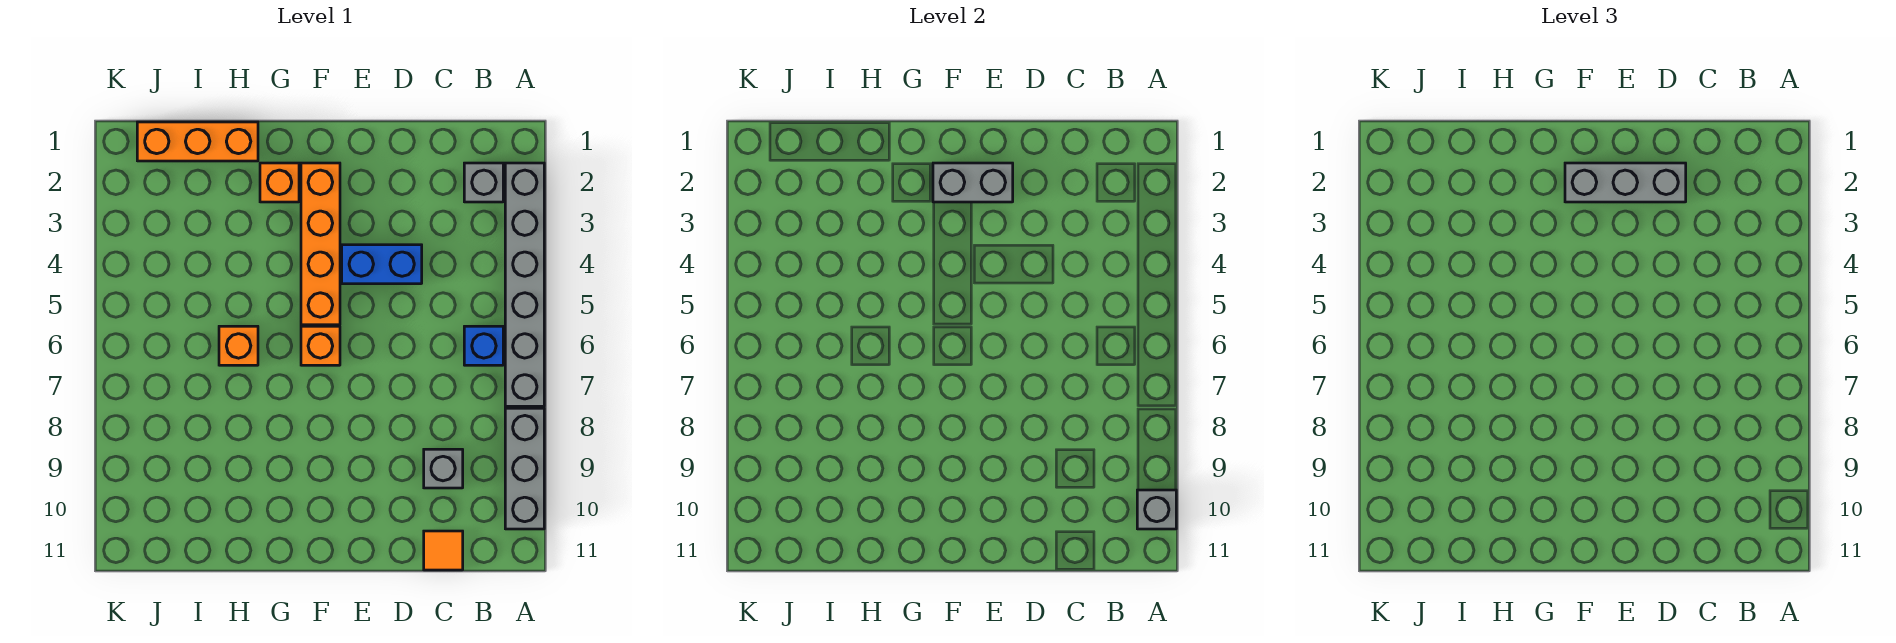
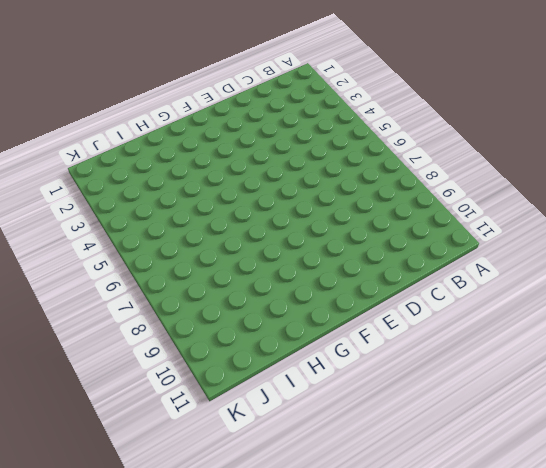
none -> grey brick A2:A7 level 1
none -> grey brick A8:A10 level 1
none -> grey brick B2 level 1

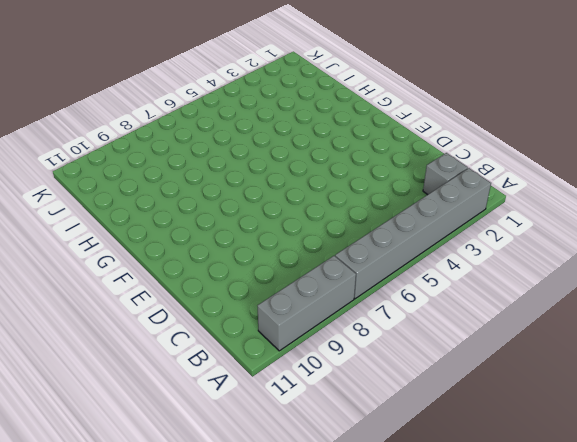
none -> blue brick B6 level 1
none -> grey brick C9 level 1
none -> orange tile C11 level 1

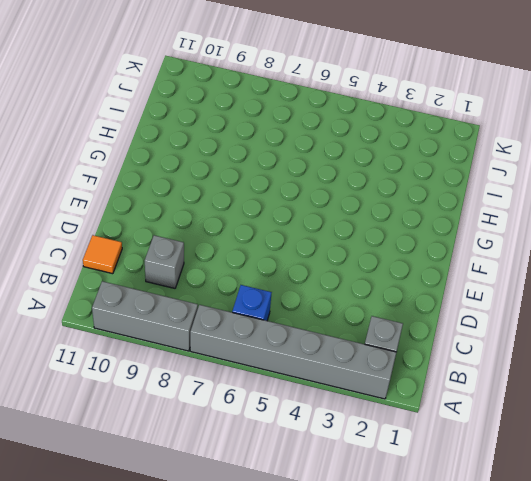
none -> blue brick D4:E4 level 1
none -> orange brick F2:F5 level 1
none -> orange brick F6 level 1

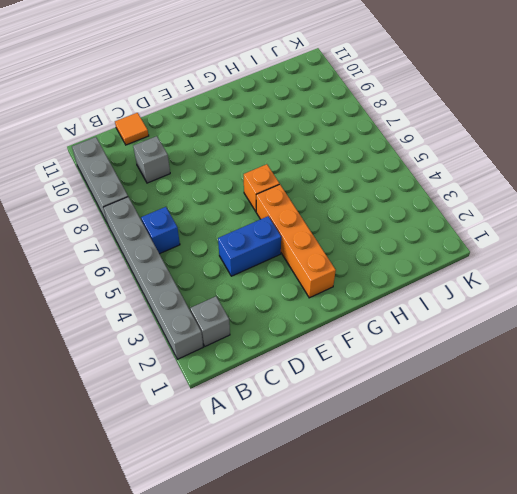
none -> orange brick G2 level 1
none -> orange brick H1:J1 level 1
none -> orange brick H6 level 1

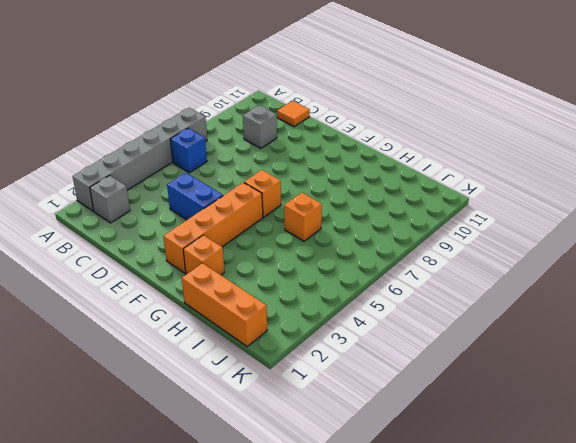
none -> grey brick A8:A10 level 1
none -> grey brick A10 level 2
none -> grey brick E2:F2 level 2

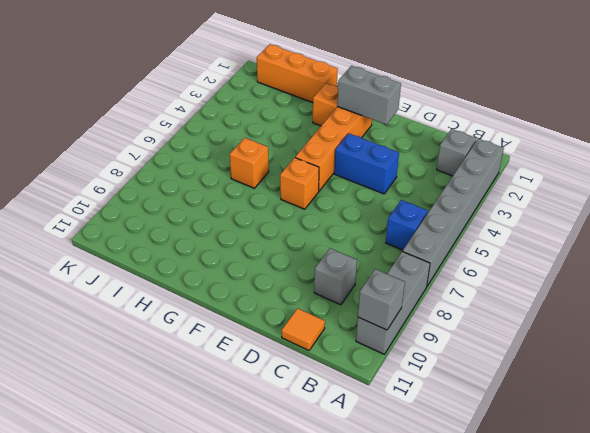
none -> grey brick D2:F2 level 3

